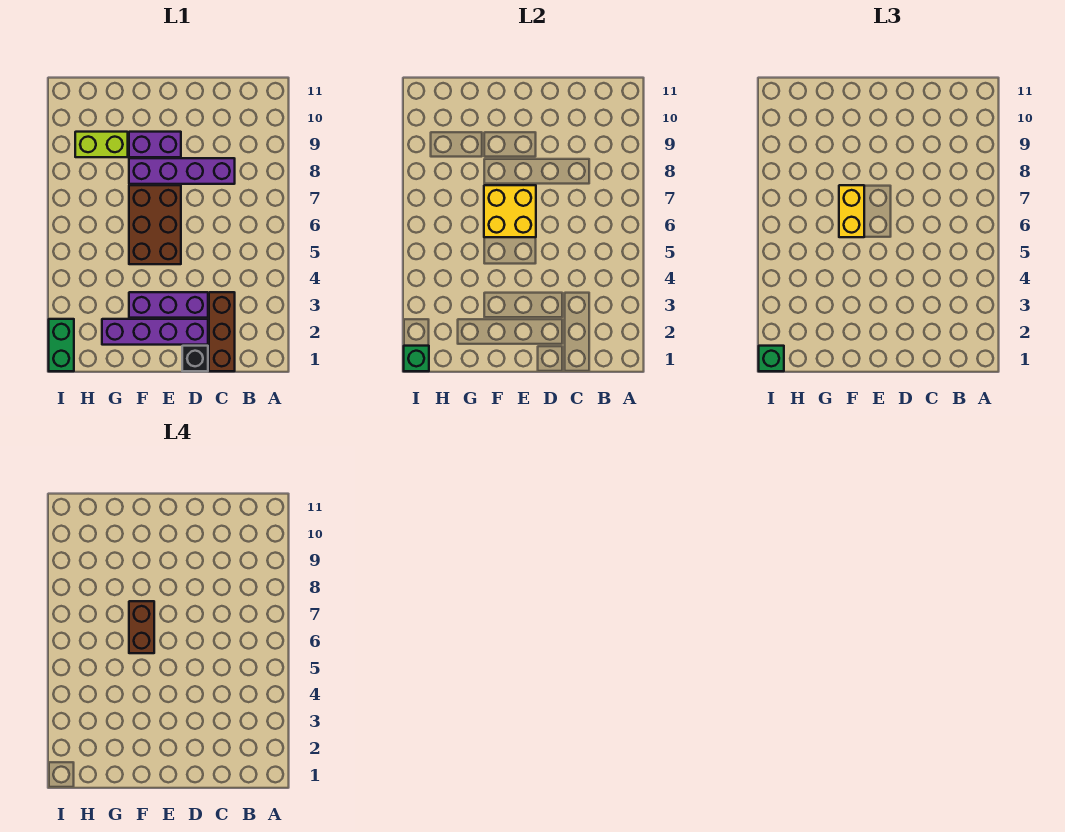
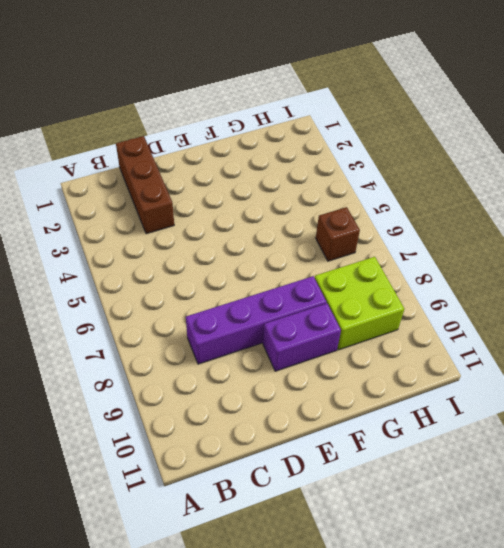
lime brick G8:H9 level 1 -> lime brick G9:H9 level 1
brown brick H6 level 1 -> none
none -> black brick D1 level 1
none -> purple brick D2:G2 level 1
none -> purple brick D3:F3 level 1

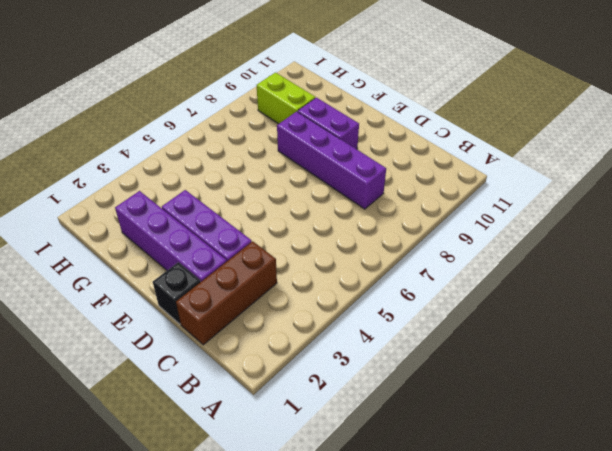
none -> brown brick E5:F7 level 1
none -> green brick I1:I2 level 1
none -> yellow brick E6:F7 level 2

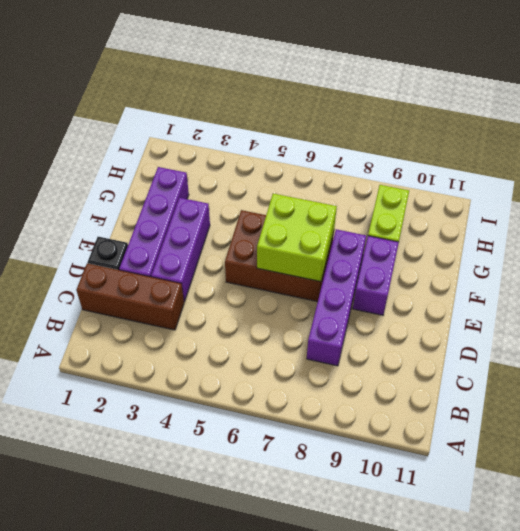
lime brick E6:F7 level 2 -> yellow brick E6:F7 level 2
none -> green brick I1:I2 level 1
none -> green brick I1 level 2
none -> yellow brick F6:F7 level 3

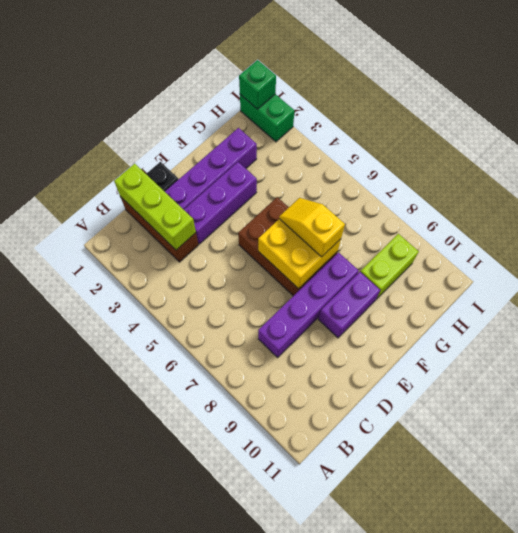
lime brick C1:C3 level 2 -> none
yellow slope F6:F7 level 3 top 7 -> yellow brick F6:F7 level 3
none -> green brick I1 level 3
none -> brown brick F6:F7 level 4

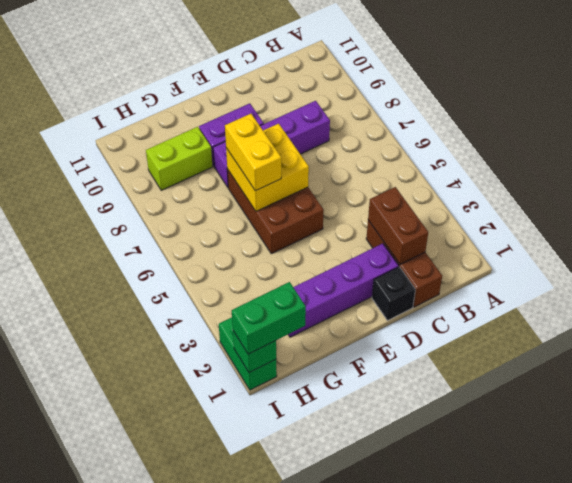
brown brick C2:C3 level 2 -> brown brick F6:F7 level 4
green brick H1:I1 level 3 -> green brick I1 level 3
none -> purple brick D3:F3 level 1

